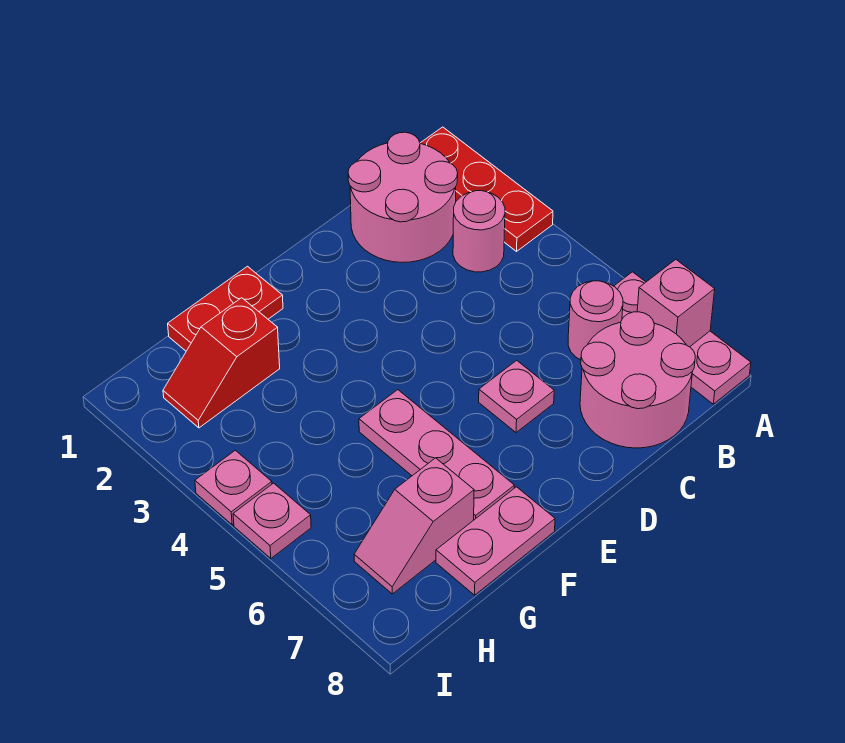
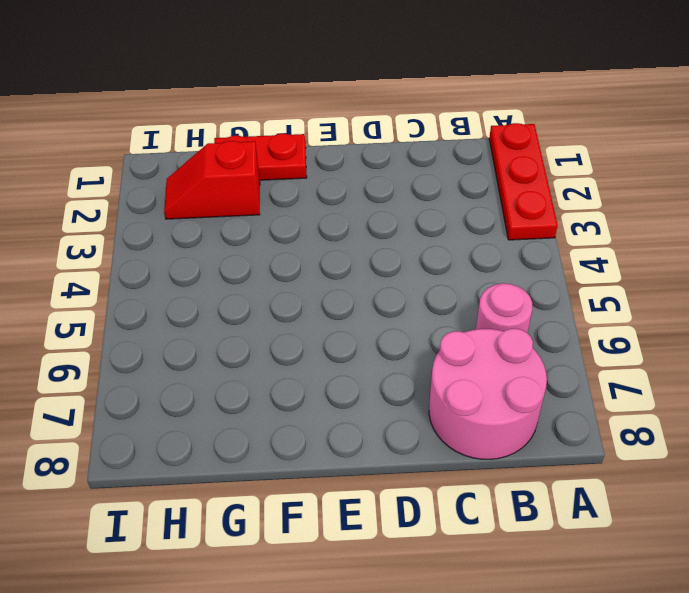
none -> pink plate A6:A8 level 1
none -> pink round brick B1:C2 level 1
none -> pink round brick B3 level 1

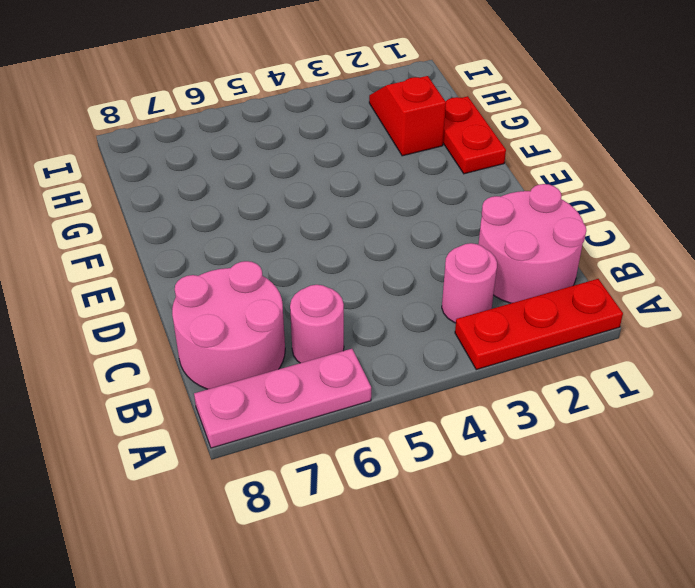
none -> pink plate D6 level 1
none -> pink plate F5:F7 level 1
none -> pink plate F8:G8 level 1

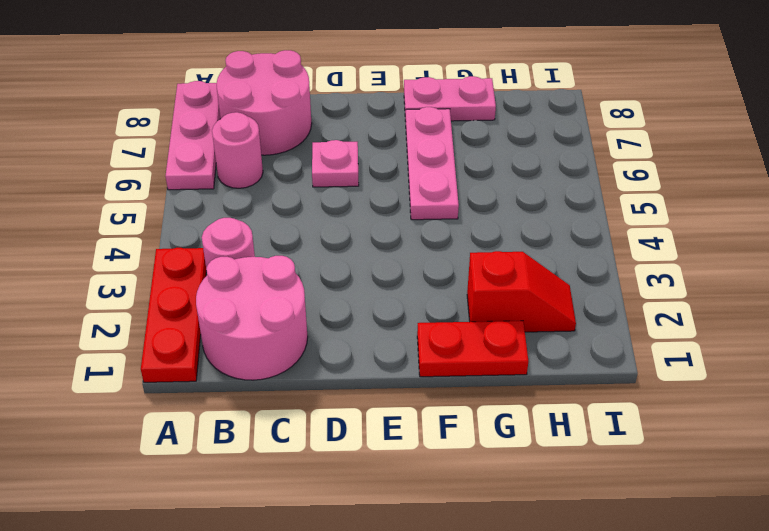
none -> pink slope G7:H7 level 1 top G
none -> pink plate I4 level 1
none -> pink plate I5 level 1

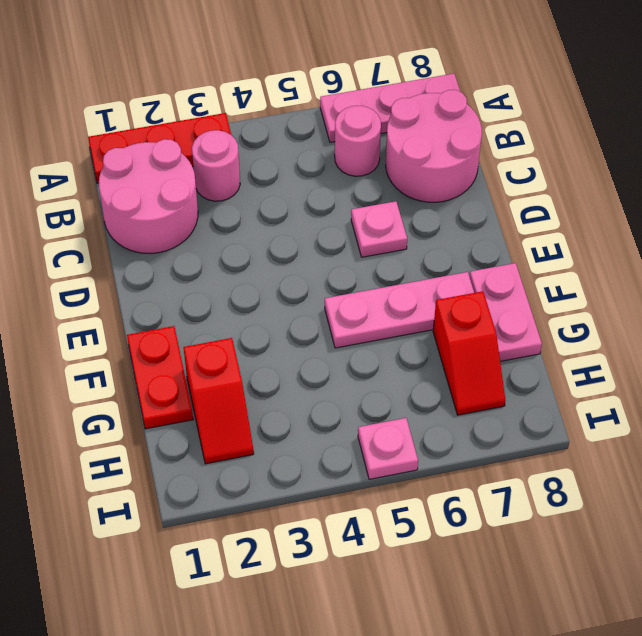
red slope G7:H7 level 1 top G -> pink slope G7:H7 level 1 top G
none -> pink plate I4 level 1
none -> pink brick A7 level 2

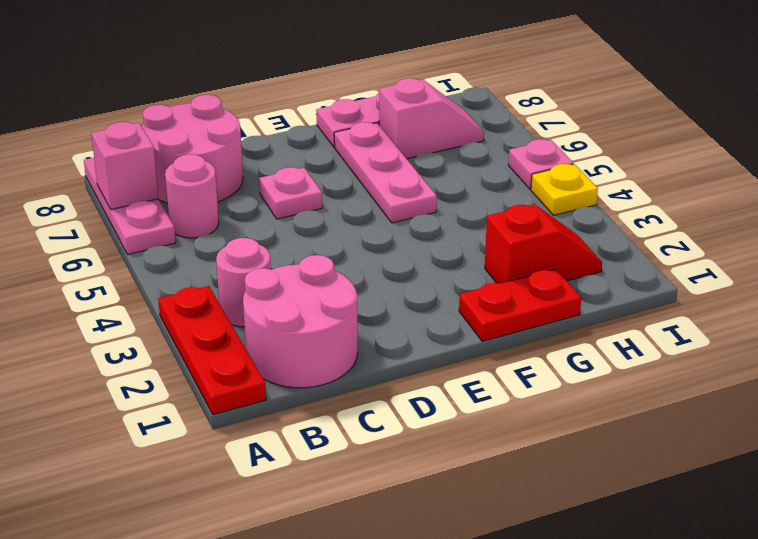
yellow plate I4 level 1 -> pink plate I4 level 1

